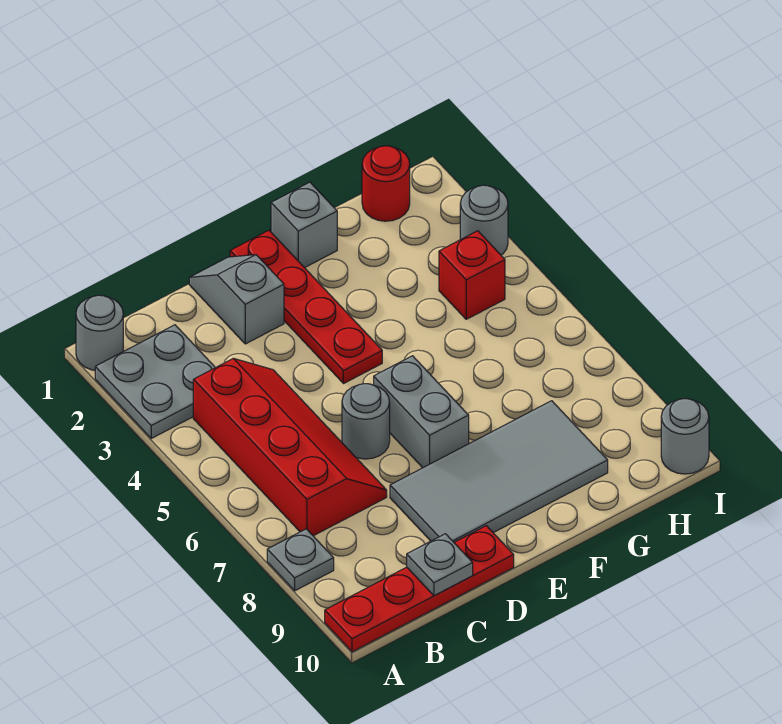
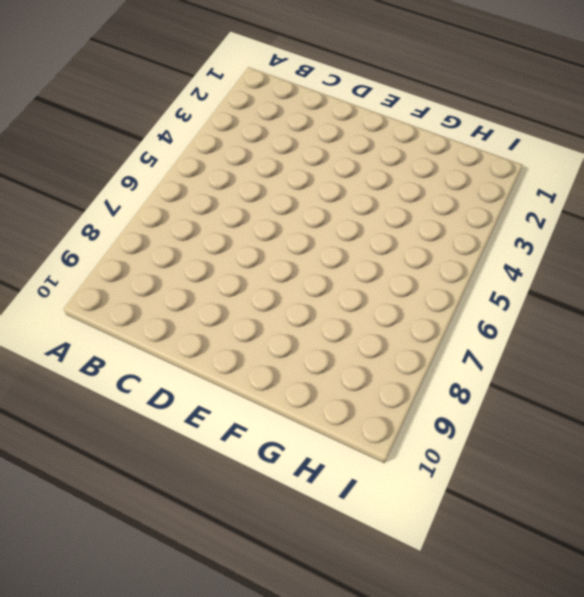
none -> grey round brick A1 level 1
none -> grey plate A2:B3 level 1
none -> grey plate A8 level 1

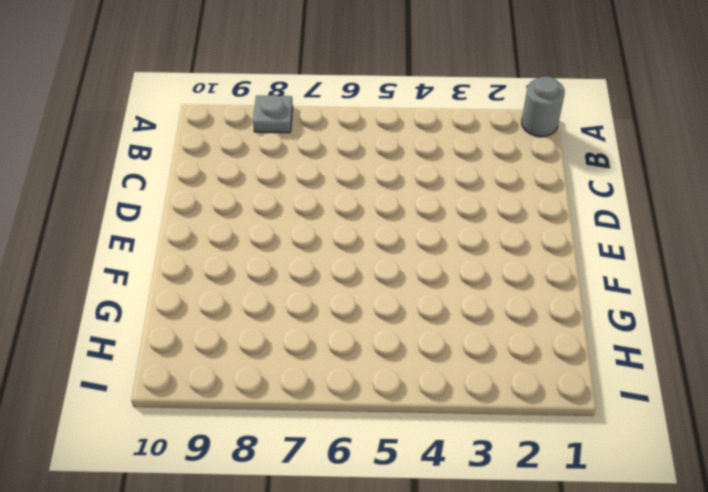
none -> grey plate A2:B3 level 1
none -> red plate A10:D10 level 1
none -> red slope B4:C7 level 1 top B

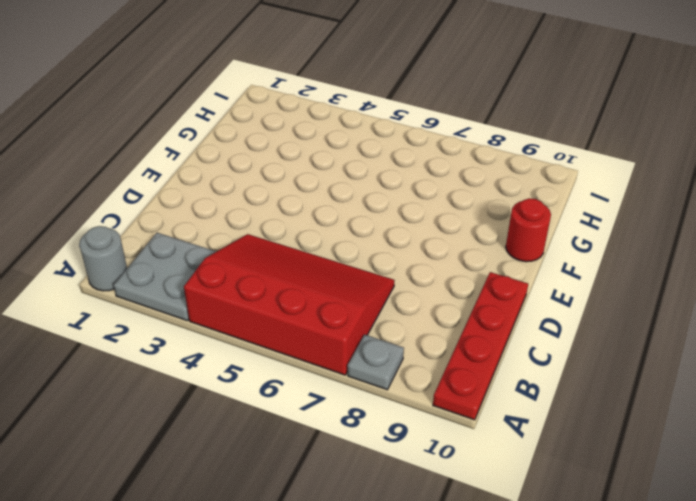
red slope A4:C7 level 1 top A -> red slope B4:C7 level 1 top B
red round brick F10 level 1 -> red round brick H1 level 1
none -> grey slope D1:D2 level 1 top 2
none -> grey round brick D6 level 1
none -> grey tile D8:G9 level 1

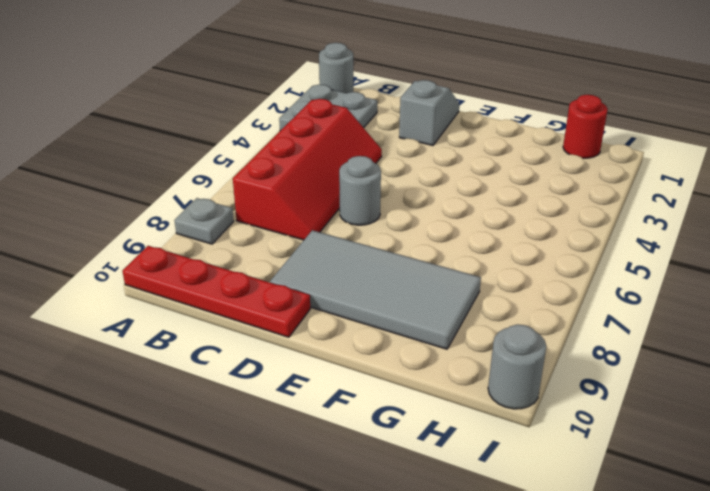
none -> red plate E1:E4 level 1
none -> grey brick E6:E7 level 1
none -> grey brick F1 level 1

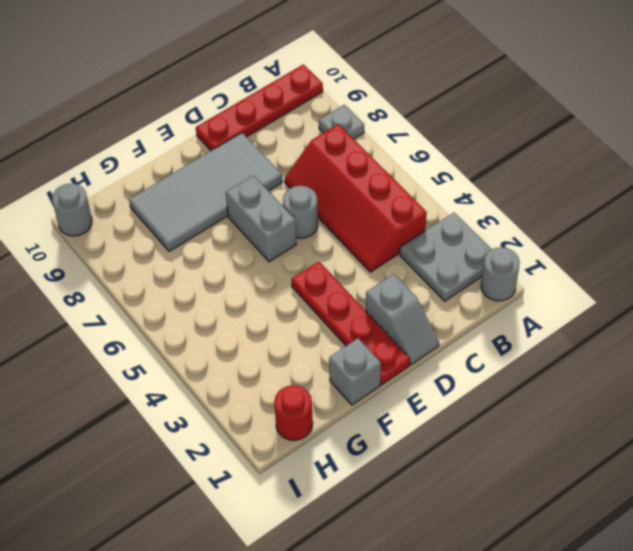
none -> red brick H4 level 1
none -> grey round brick I3 level 1
none -> grey plate C10 level 2

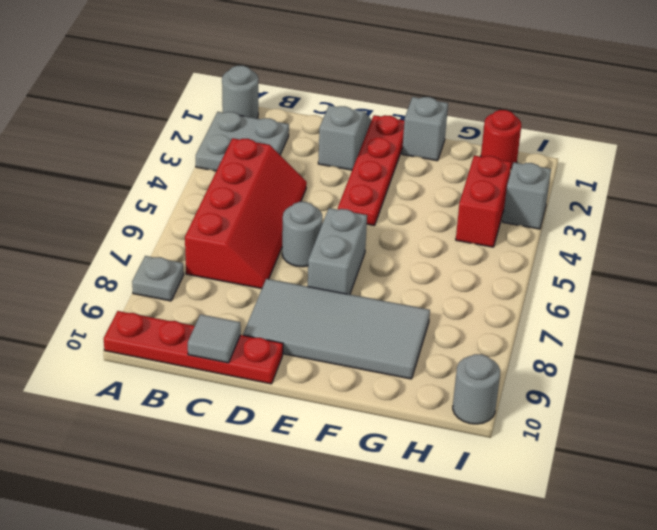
grey tile C10 level 2 -> grey plate C10 level 2
red brick H3:H4 level 1 -> red brick H4 level 1
grey brick I3 level 1 -> grey round brick I3 level 1

